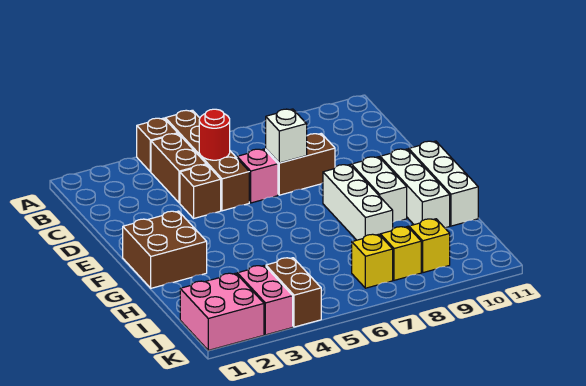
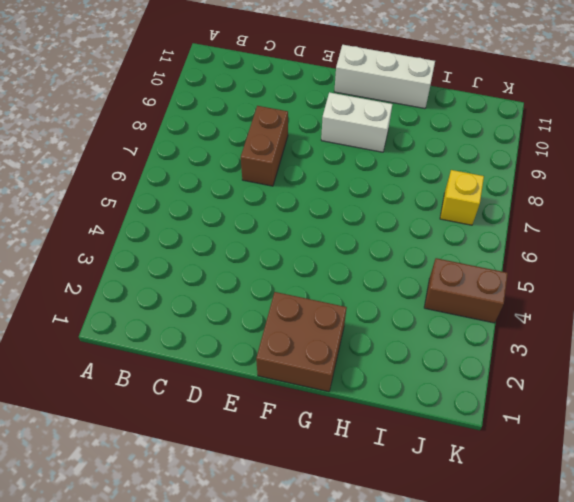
none -> brown brick A4 level 1
none -> brown brick A5:D5 level 1
none -> brown brick B4:C4 level 1

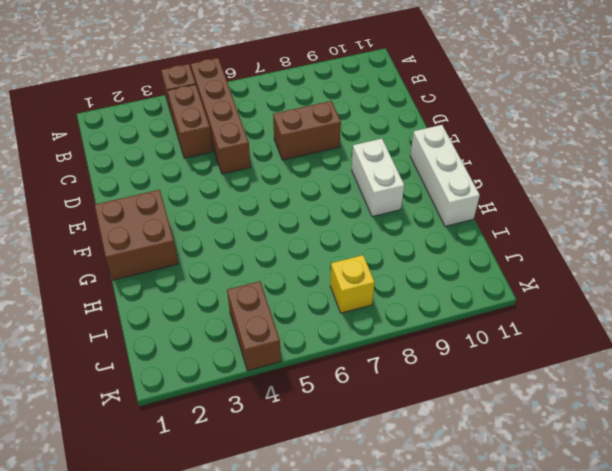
none -> brown brick D4 level 1
none -> pink brick D6 level 1
none -> white brick F8:H8 level 1

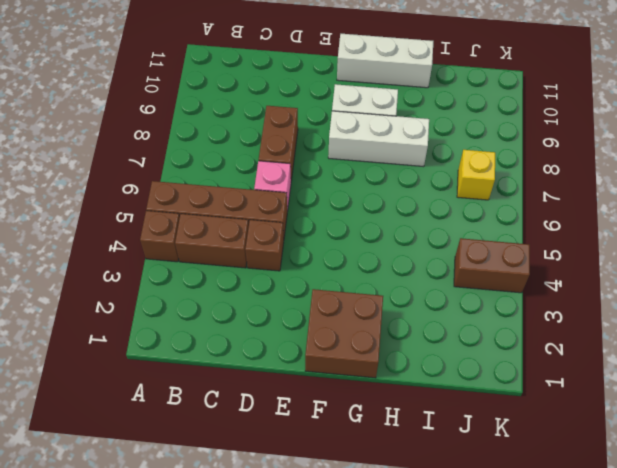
none -> white brick F10:H10 level 1
none -> pink brick J1:K2 level 1
none -> pink brick J3:K3 level 1

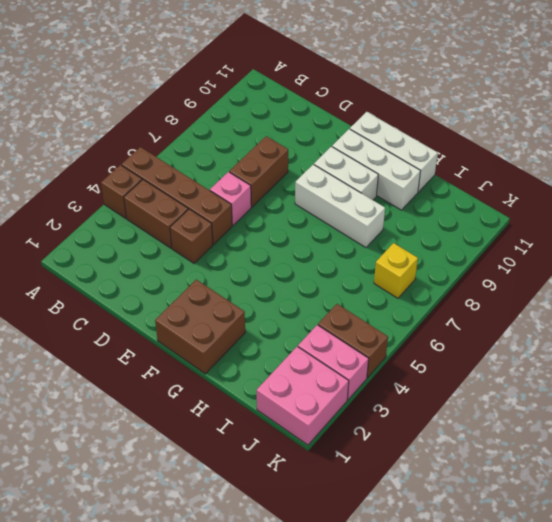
none -> yellow brick J8 level 1
none -> yellow brick J9 level 1
none -> red round brick C5 level 2

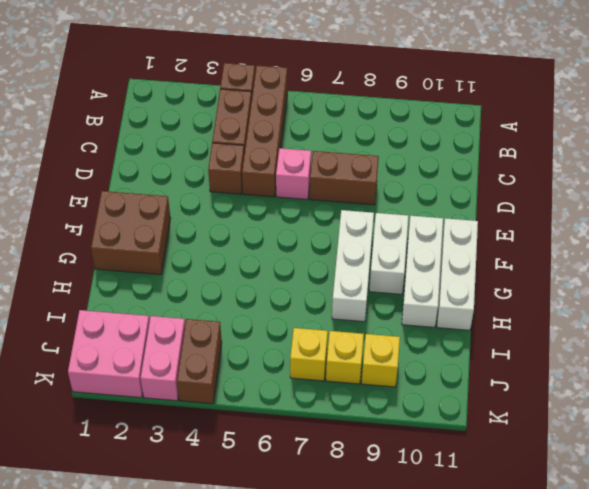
none -> red round brick C5 level 2
none -> white brick D7 level 2

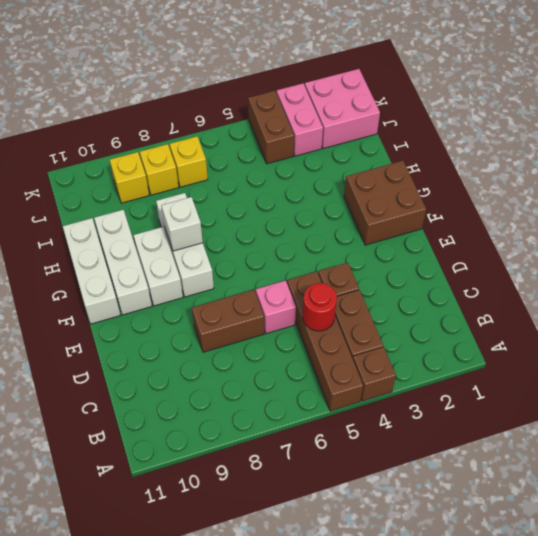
white brick G8 level 2 -> white brick D7 level 2

